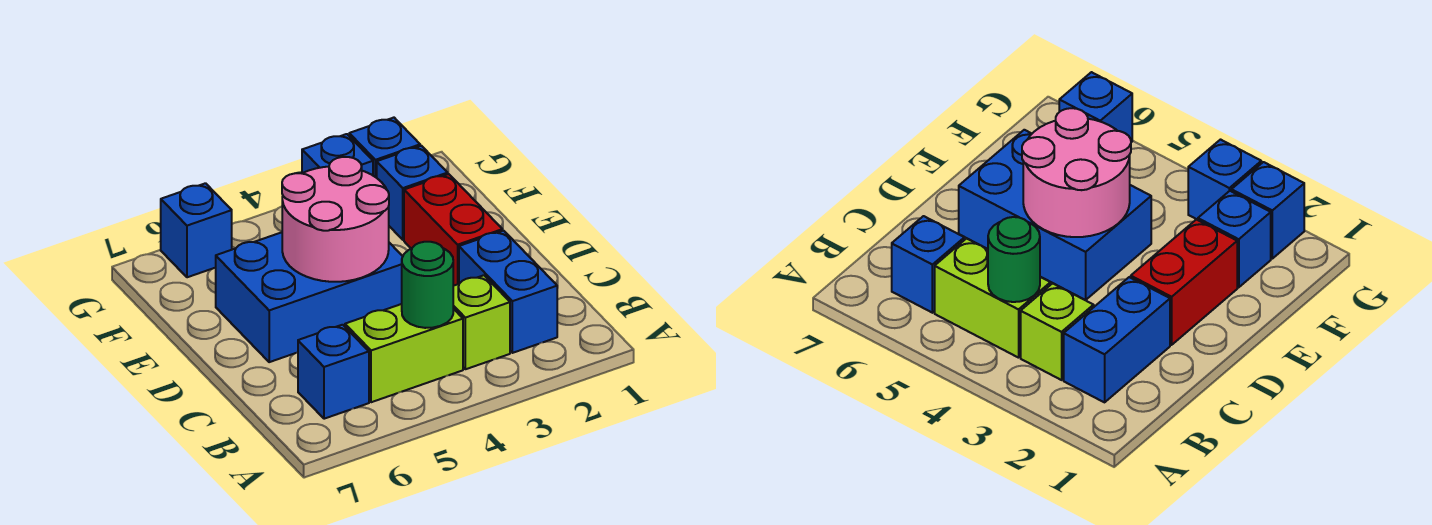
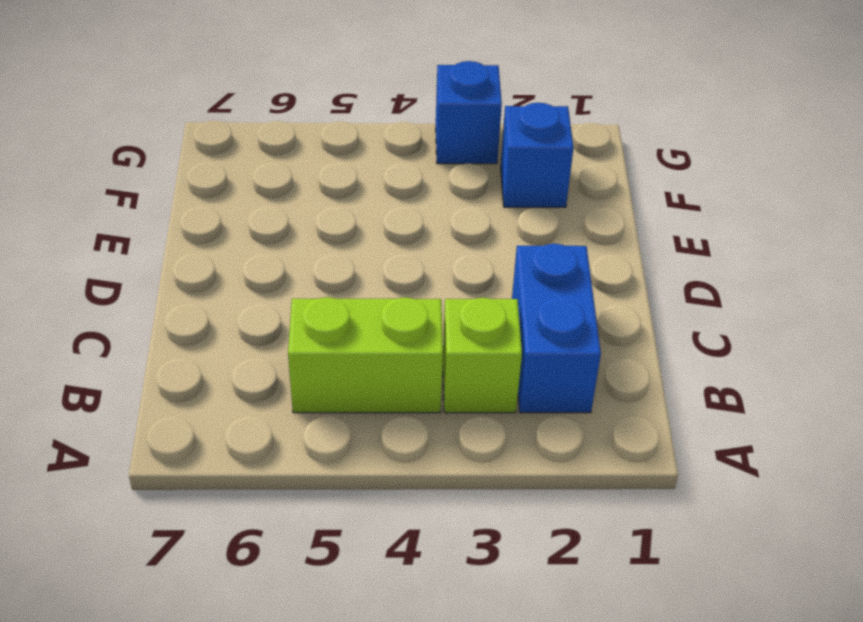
none -> blue brick B6 level 1
none -> red brick D2:E2 level 1
none -> blue brick D4:E6 level 1

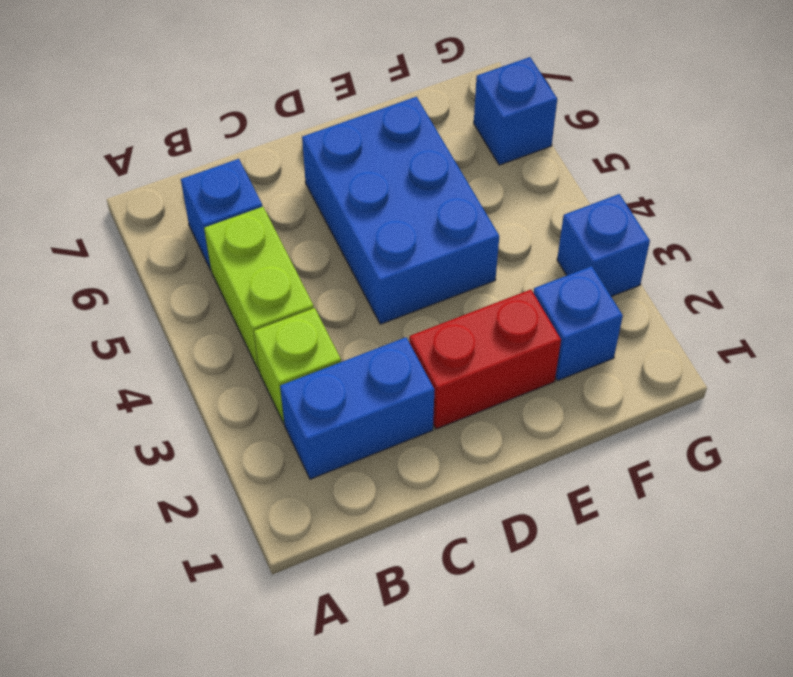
none -> blue brick G2 level 1
none -> green round brick B4 level 2
none -> pink round brick D4:E5 level 2

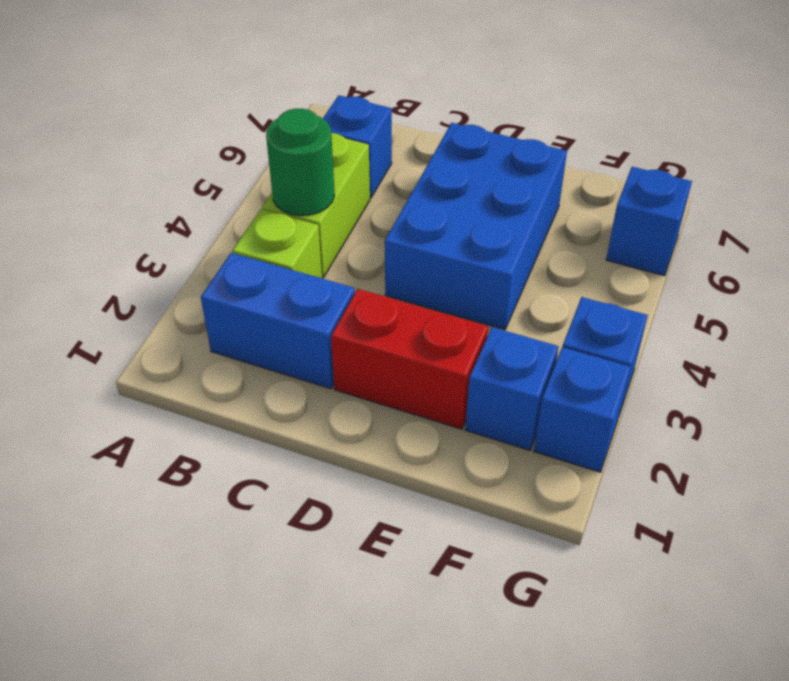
none -> pink round brick D4:E5 level 2

